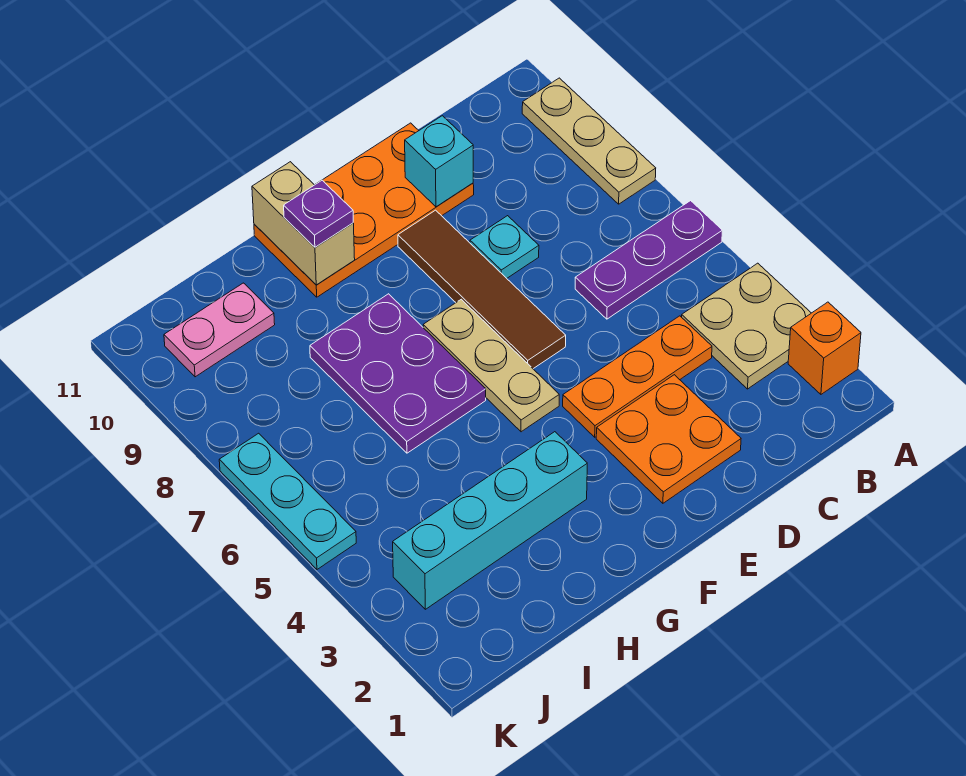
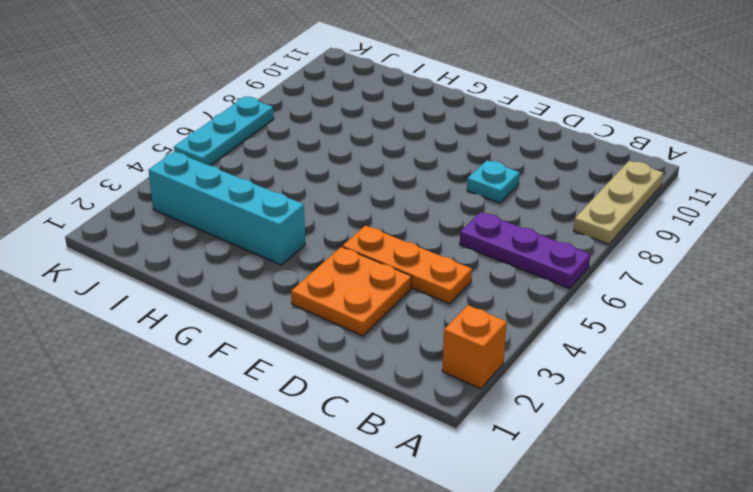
none -> tan plate A3:B4 level 1
none -> orange plate D10:G11 level 1
none -> brown tile E6:E9 level 1

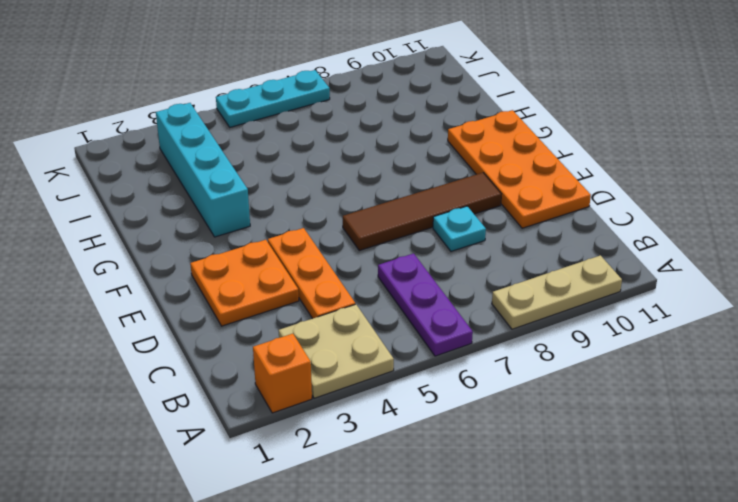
none -> tan plate F5:F7 level 1
none -> purple plate G6:H8 level 1
none -> pink plate I10:J10 level 1

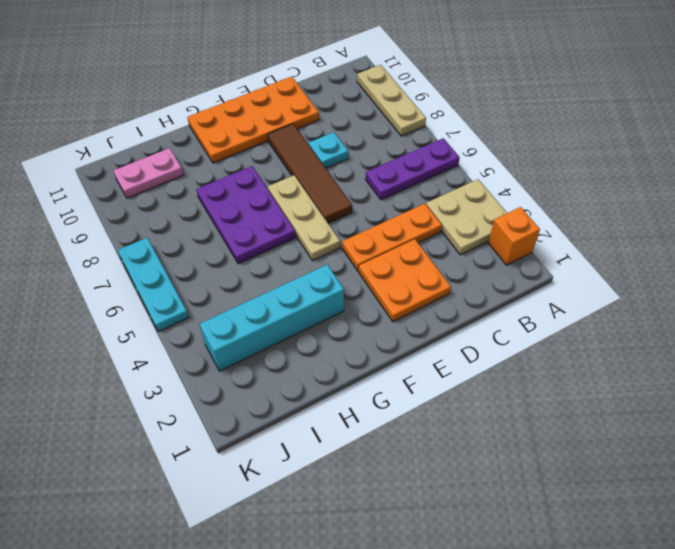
none -> cyan brick D10 level 2
none -> tan brick G10:G11 level 2
none -> purple plate G10 level 3

